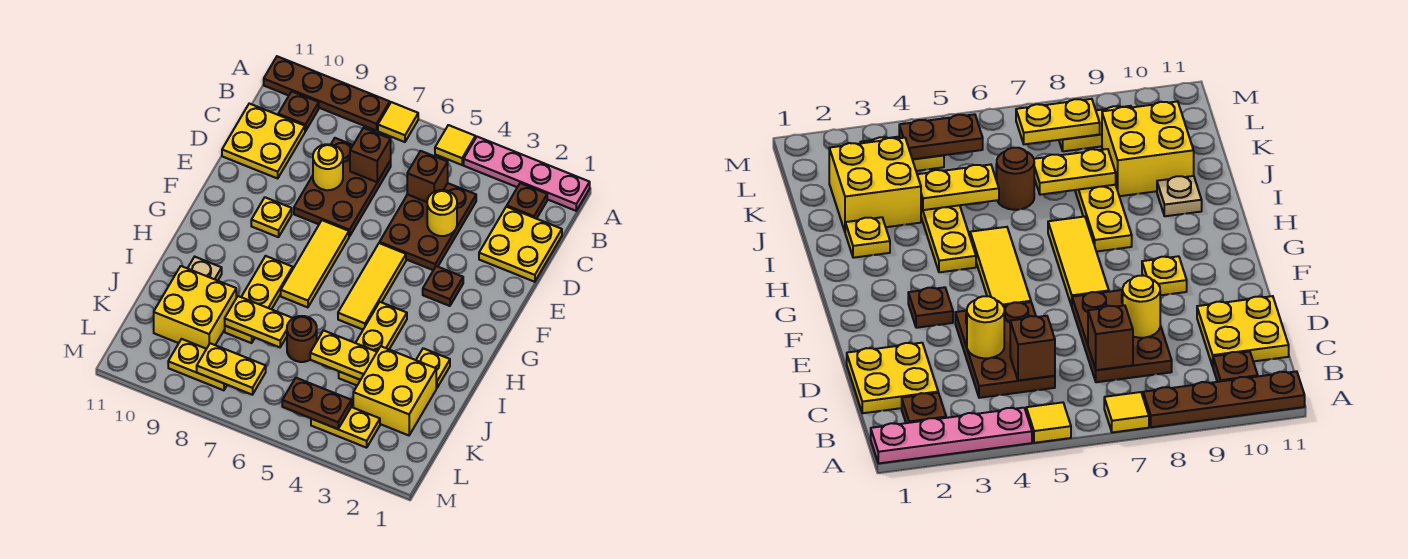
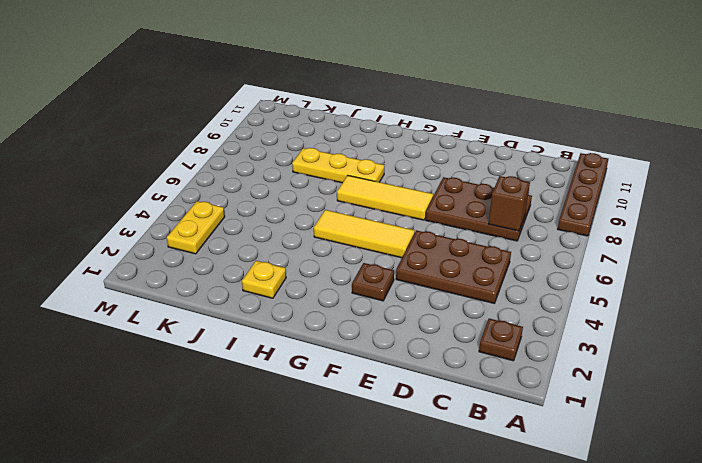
none -> pink plate A1:A4 level 1
none -> yellow tile A5 level 1
none -> yellow tile A7 level 1
none -> brown plate B10 level 1

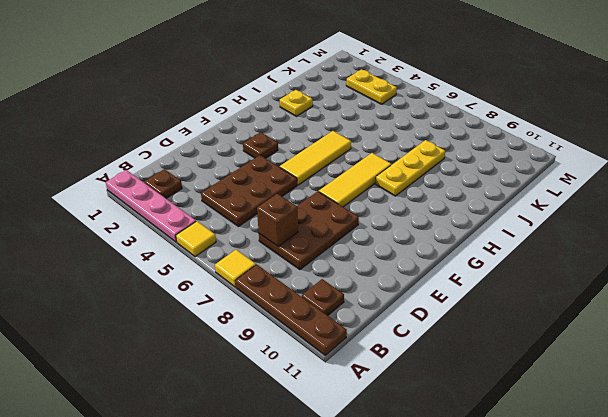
none -> yellow plate C1:D2 level 1
none -> yellow plate C10:D11 level 1
none -> yellow plate F9 level 1
none -> yellow plate H4:J4 level 1

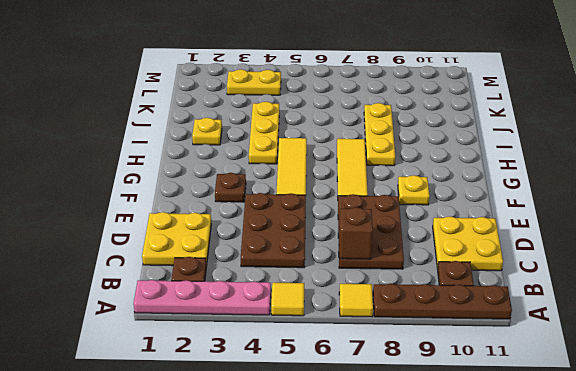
none -> tan plate I10 level 1
none -> yellow brick J2:K3 level 1
none -> brown round brick J6 level 1
none -> yellow brick J9:K10 level 1

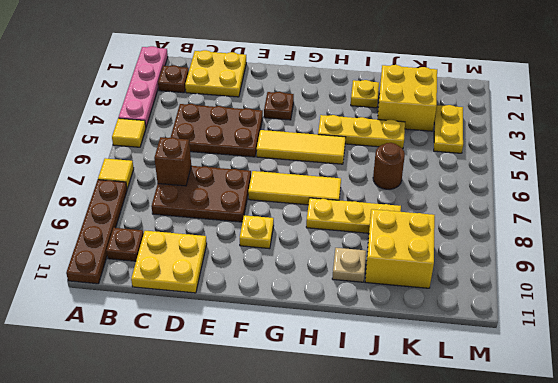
none -> yellow plate L8:L9 level 1
none -> brown brick C5 level 2
none -> yellow round brick D4 level 2
none -> yellow round brick D8 level 2

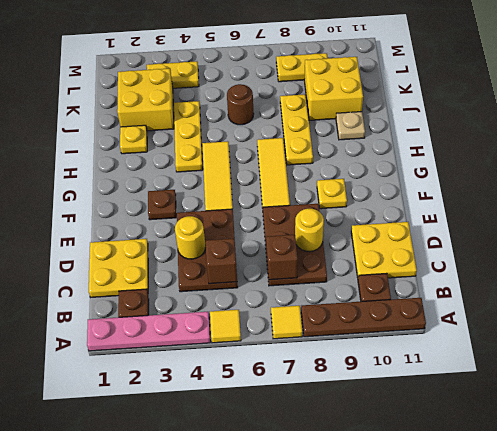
none -> yellow plate J4:J5 level 2
none -> yellow plate J7:J8 level 2
none -> brown plate L4:L5 level 2
none -> yellow plate L7:L8 level 2

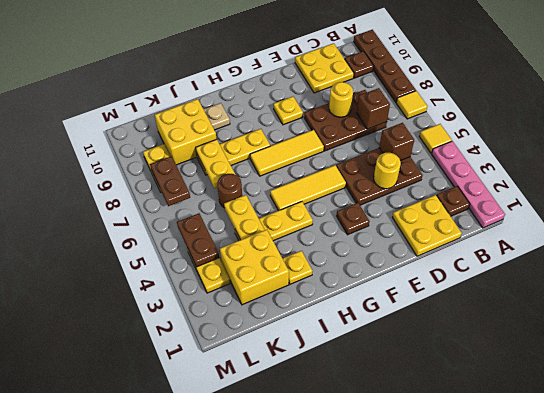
brown plate L7:L8 level 2 -> yellow plate L7:L8 level 2

